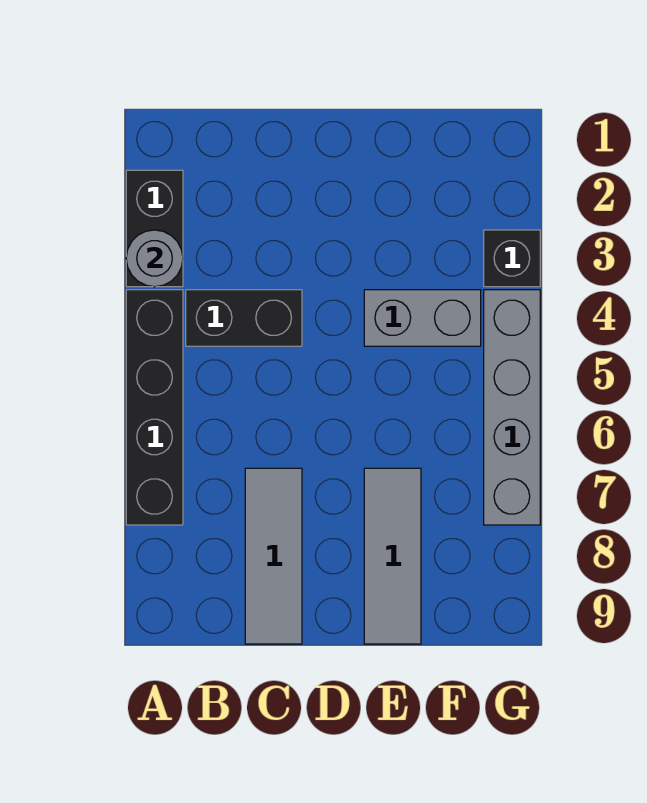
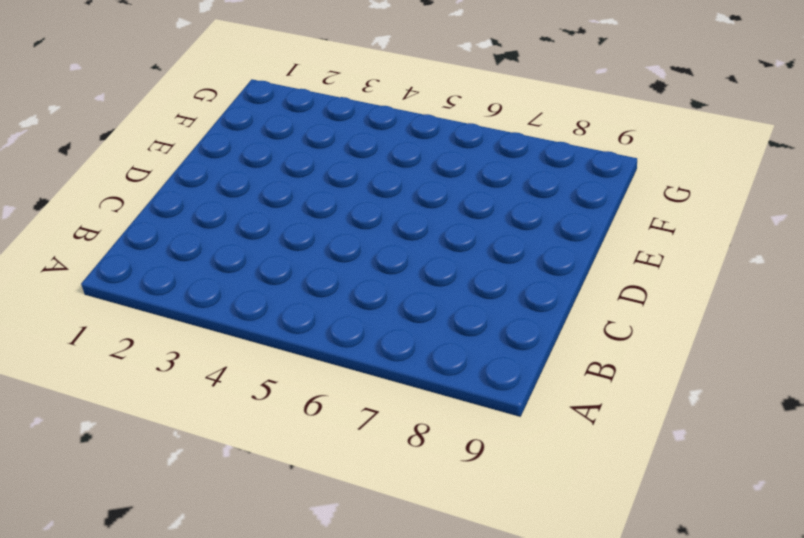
none -> black brick A2:A3 level 1
none -> black brick A4:A7 level 1

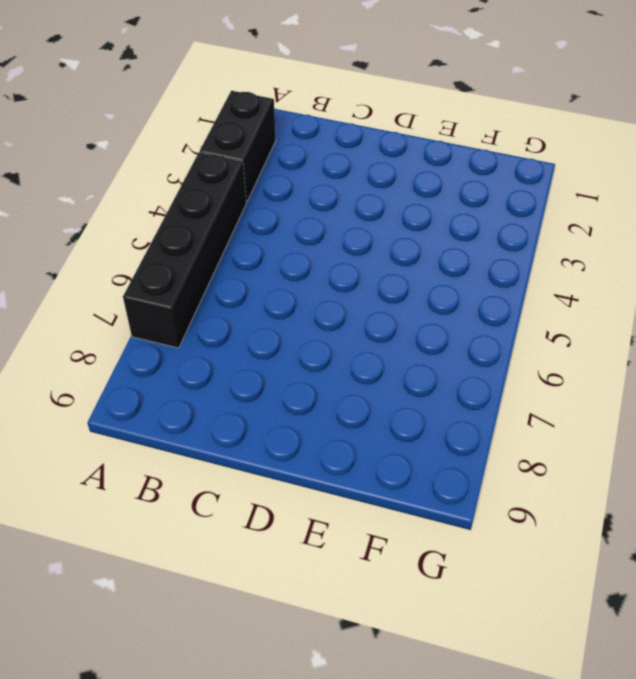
none -> black brick B4:C4 level 1
none -> grey tile C7:C9 level 1

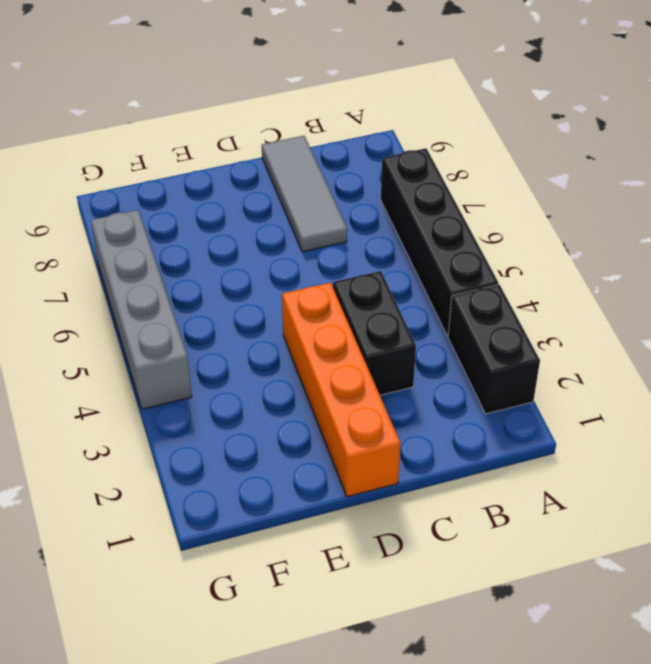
black brick C3:C4 level 1 -> black brick B4:C4 level 1
orange brick D1:D4 level 1 -> none
none -> grey brick E4:F4 level 1
none -> grey tile E7:E9 level 1

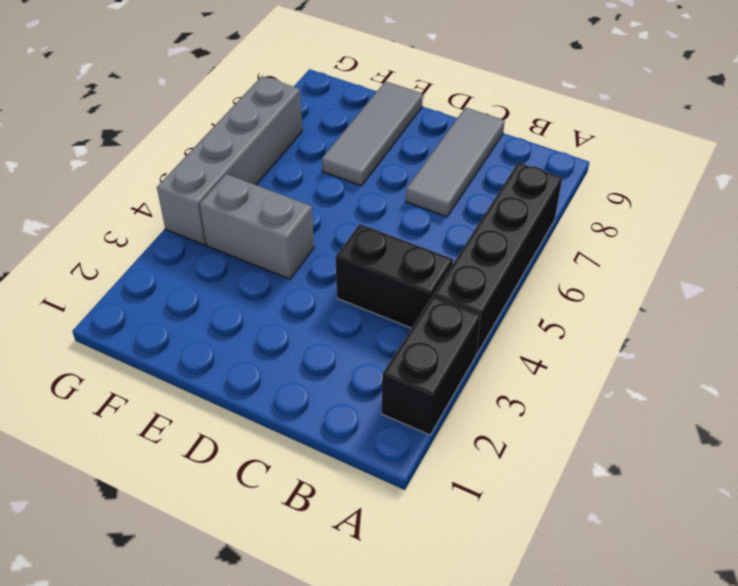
none -> black brick G3 level 1
none -> grey round brick A3 level 2

